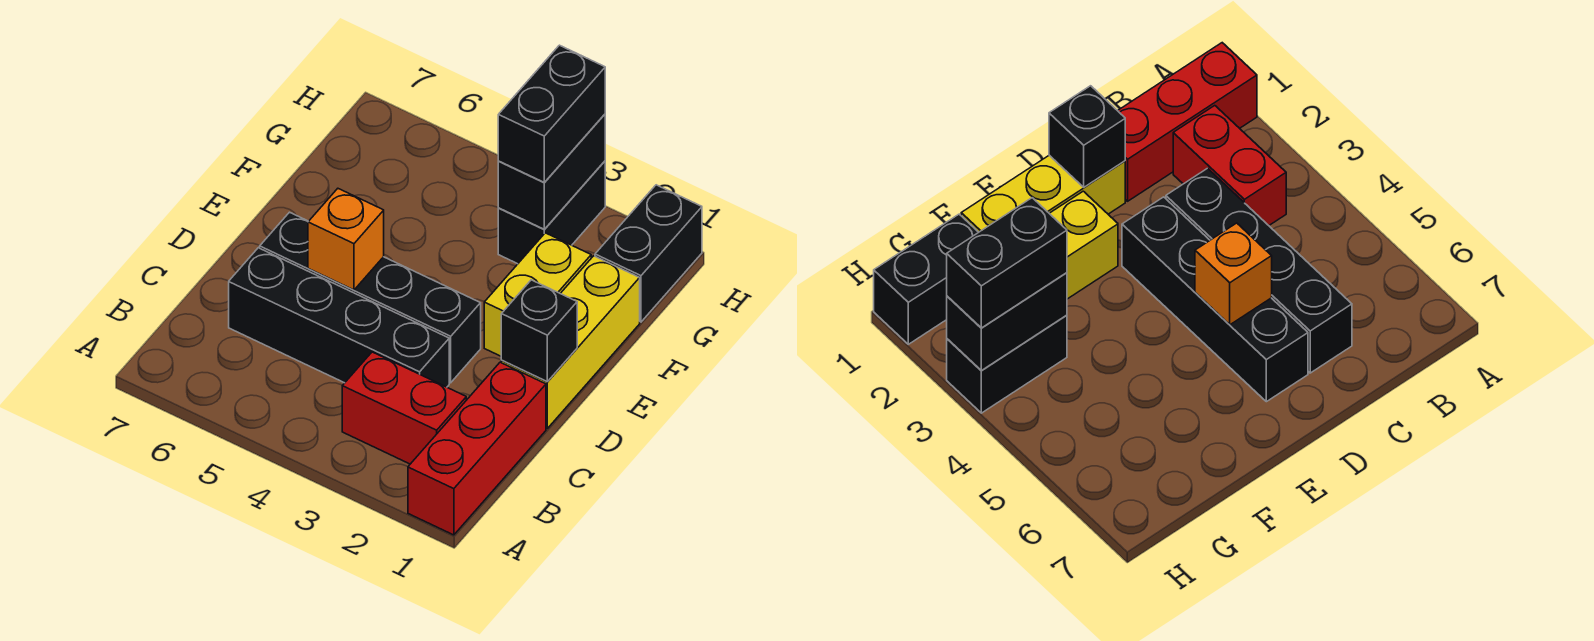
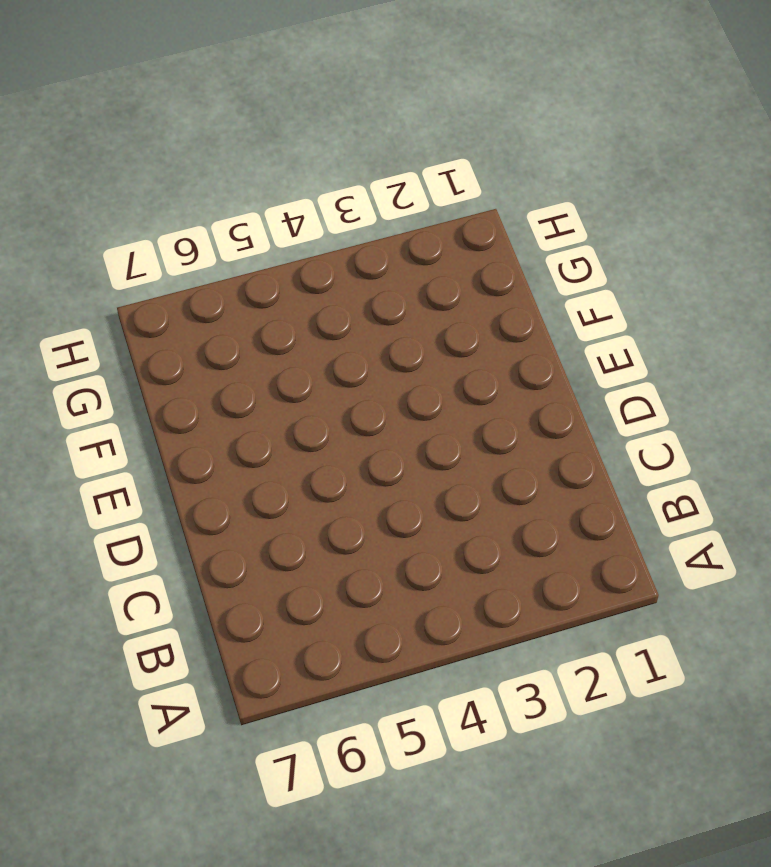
none -> red brick A1:C1 level 1
none -> red brick B2:B3 level 1
none -> black brick C3:C6 level 1

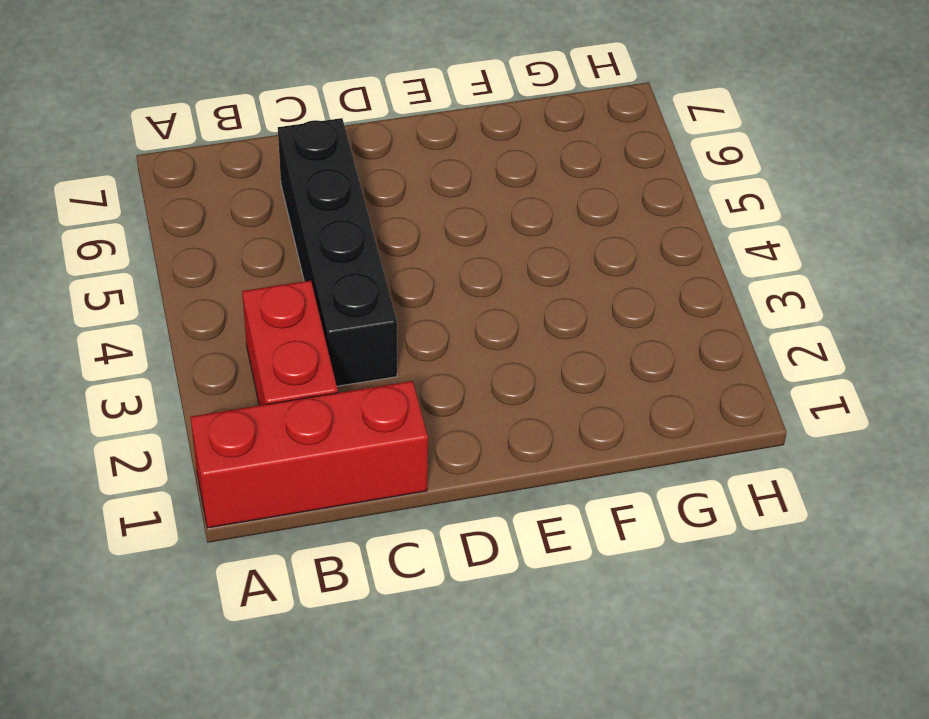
none -> yellow brick D1:F1 level 1
none -> black brick D3:D6 level 1
none -> yellow brick E2:F2 level 1

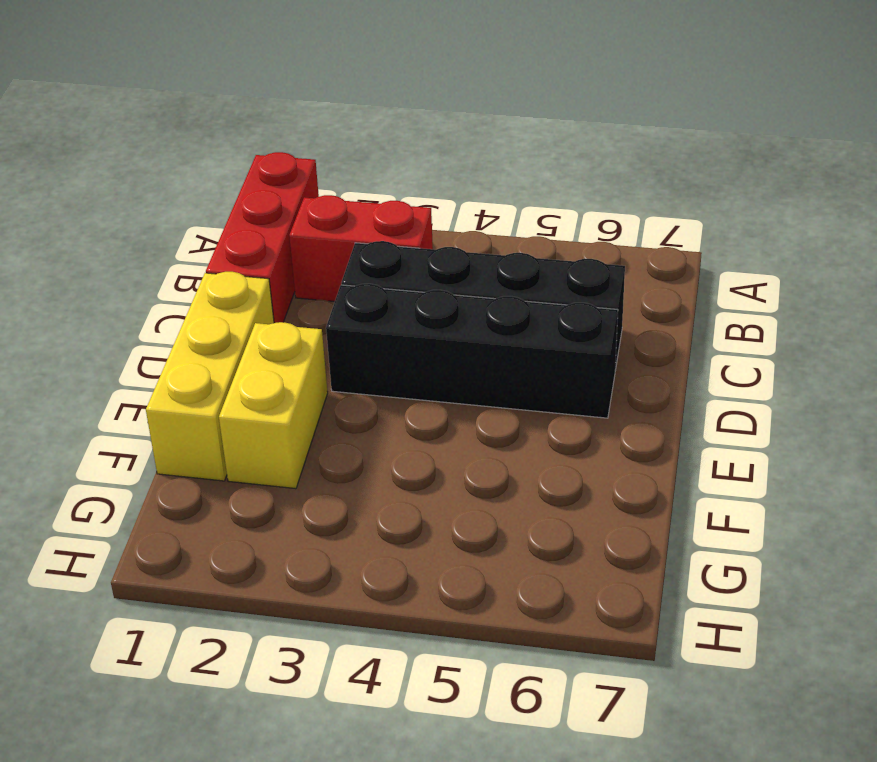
none -> black brick G1:H1 level 1
none -> black brick G3:H3 level 1
none -> black brick D1 level 2

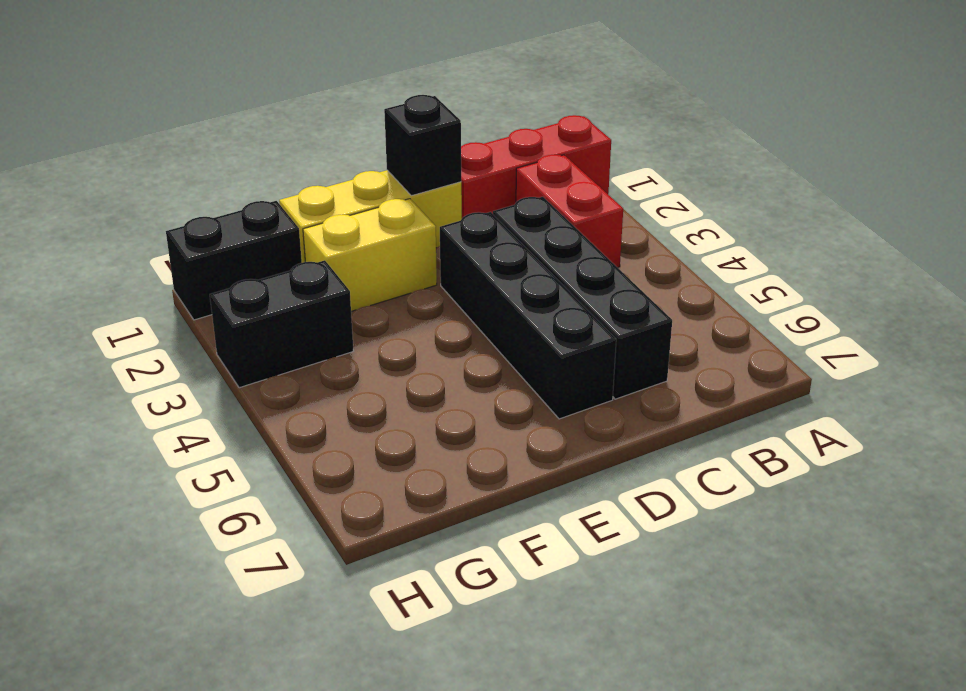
none -> orange brick D5 level 2
none -> black brick G3:H3 level 2
none -> black brick G3:H3 level 3

